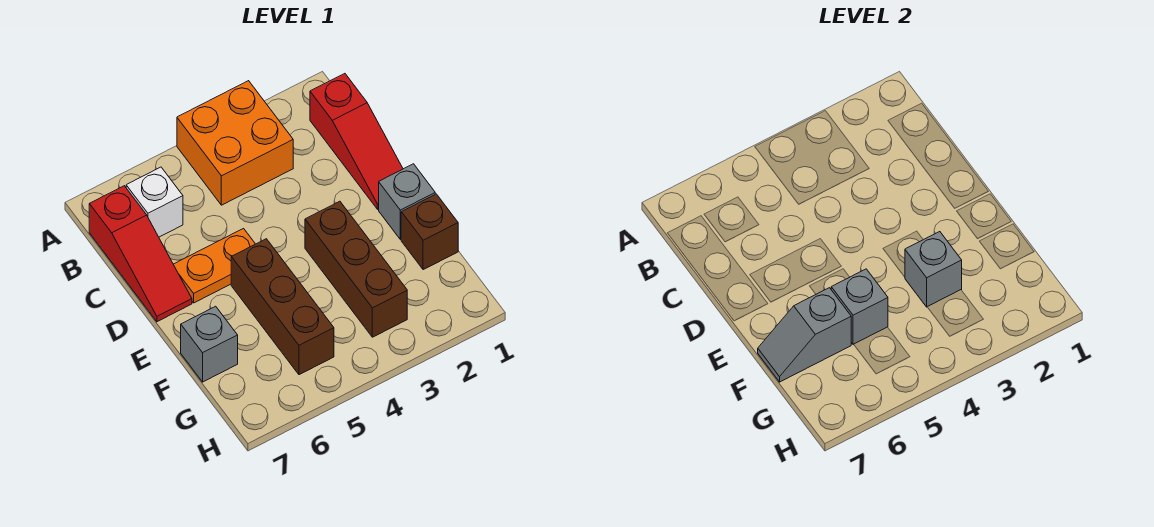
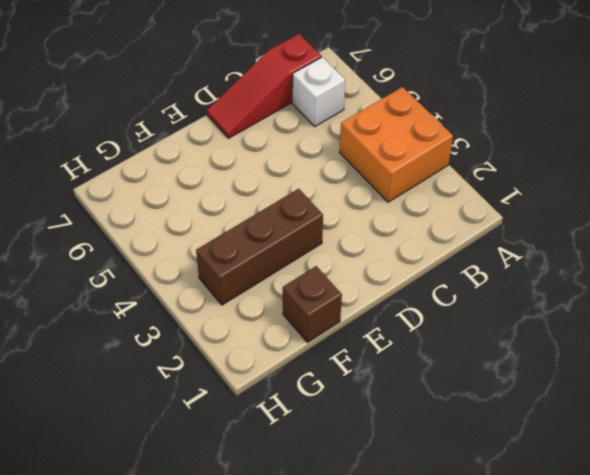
none -> red slope B1:D1 level 1 top B
none -> orange plate D5:D6 level 1
none -> grey brick E1 level 1

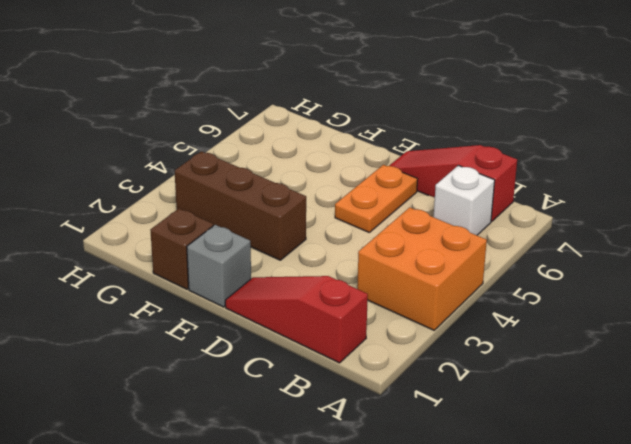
none -> brown brick E5:G5 level 1
none -> grey brick F7 level 1
none -> grey brick F3 level 2

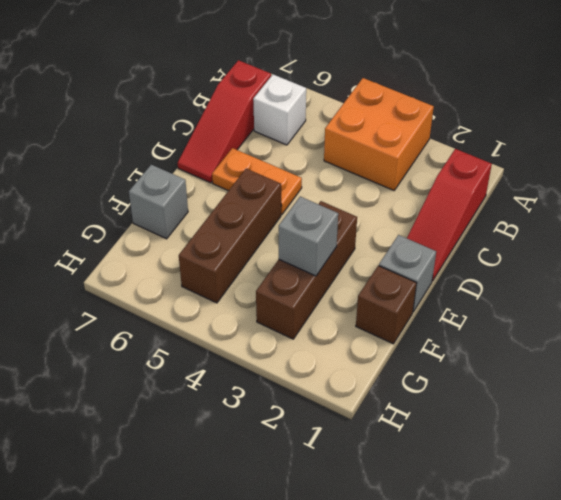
none -> grey brick F5 level 2
none -> grey slope F6:F7 level 2 top 6

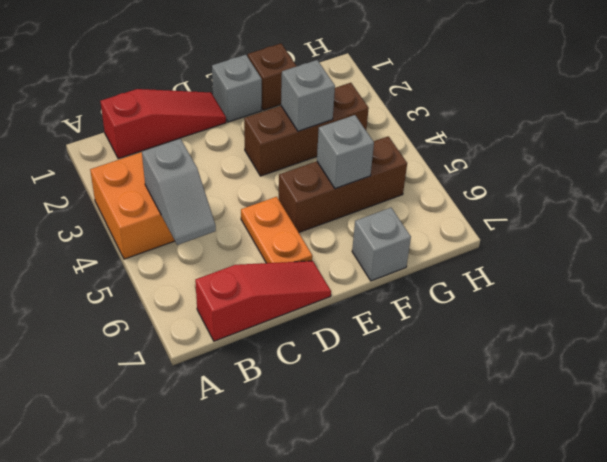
grey slope B4:B5 level 2 top 4 -> grey slope F6:F7 level 2 top 6
none -> white brick B6 level 1

